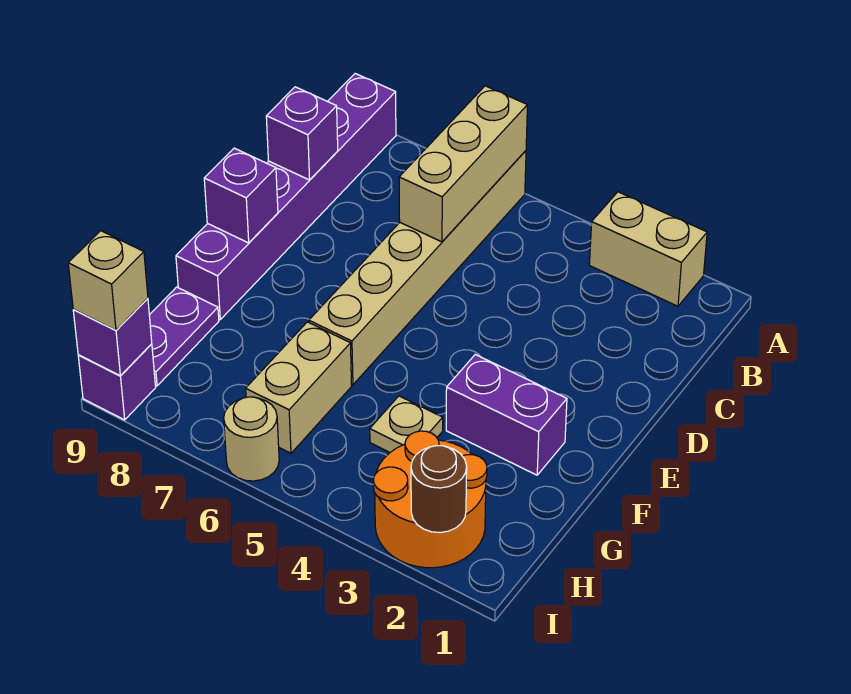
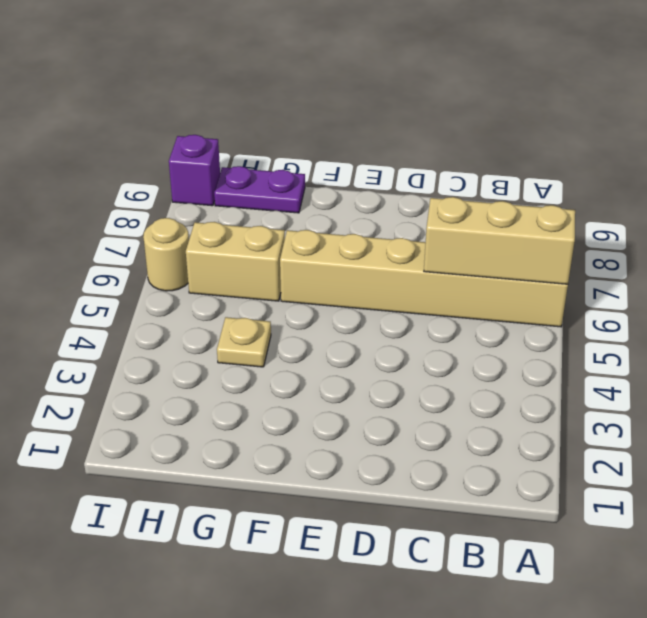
none -> tan brick A2:A3 level 1
none -> purple brick A9:F9 level 1
none -> purple brick F2:F3 level 1

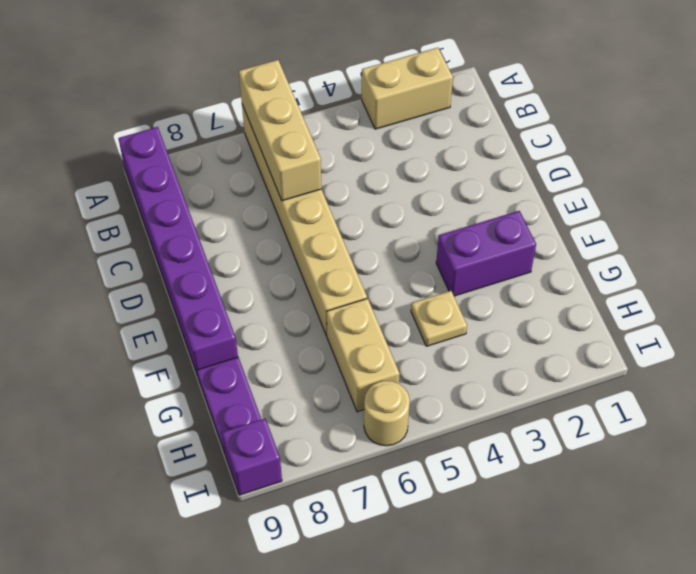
none -> orange round brick H2:I3 level 1
none -> purple brick C9 level 2
none -> purple brick E9 level 2

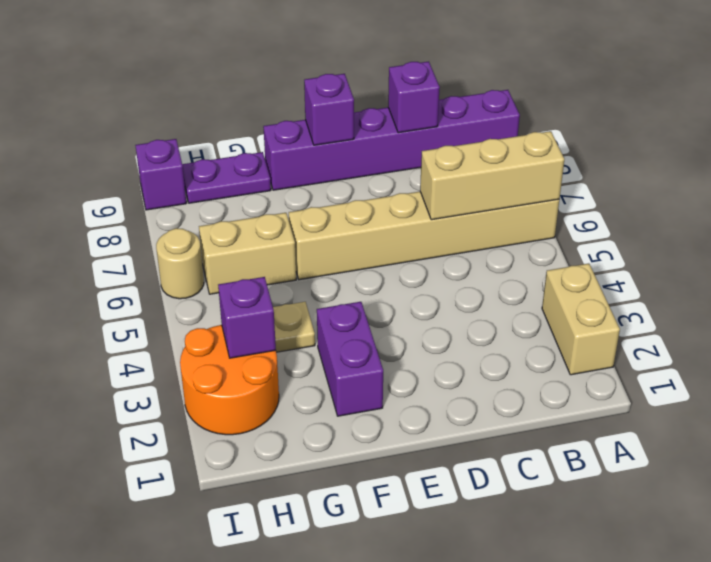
purple brick H3 level 2 -> purple brick I9 level 2
none -> brown round brick I2 level 2
none -> tan brick I9 level 3

